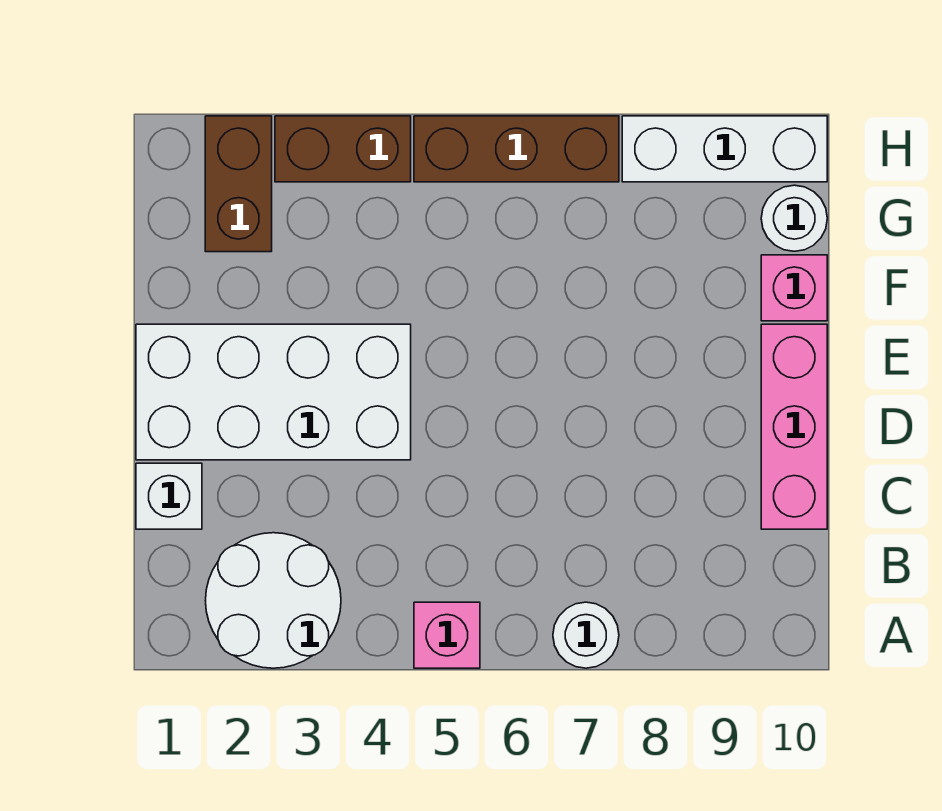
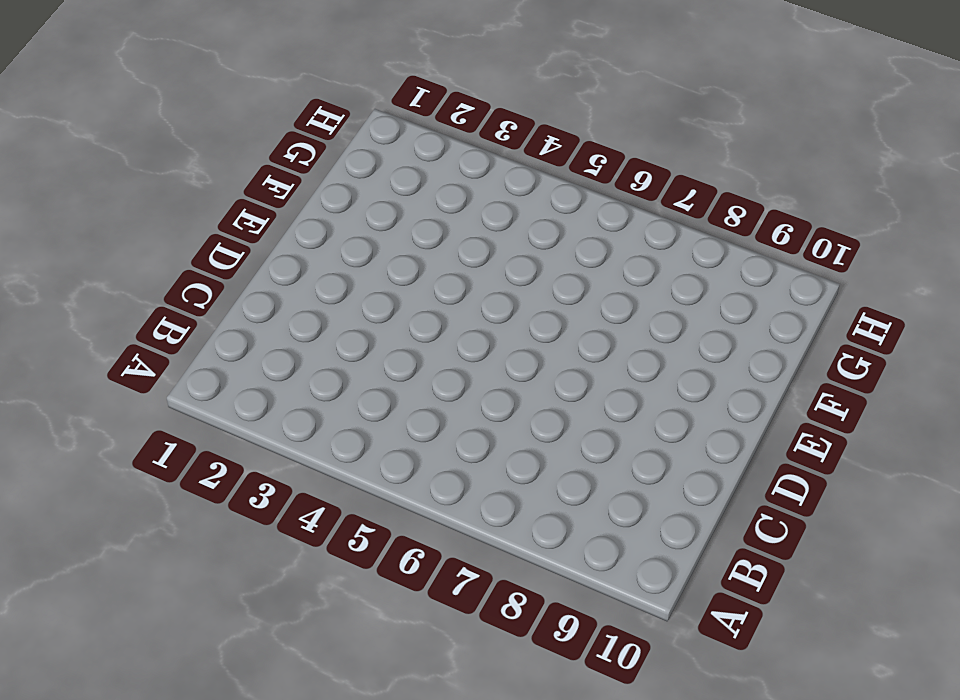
none -> white round brick A2:B3 level 1
none -> pink brick A5 level 1
none -> white round brick A7 level 1

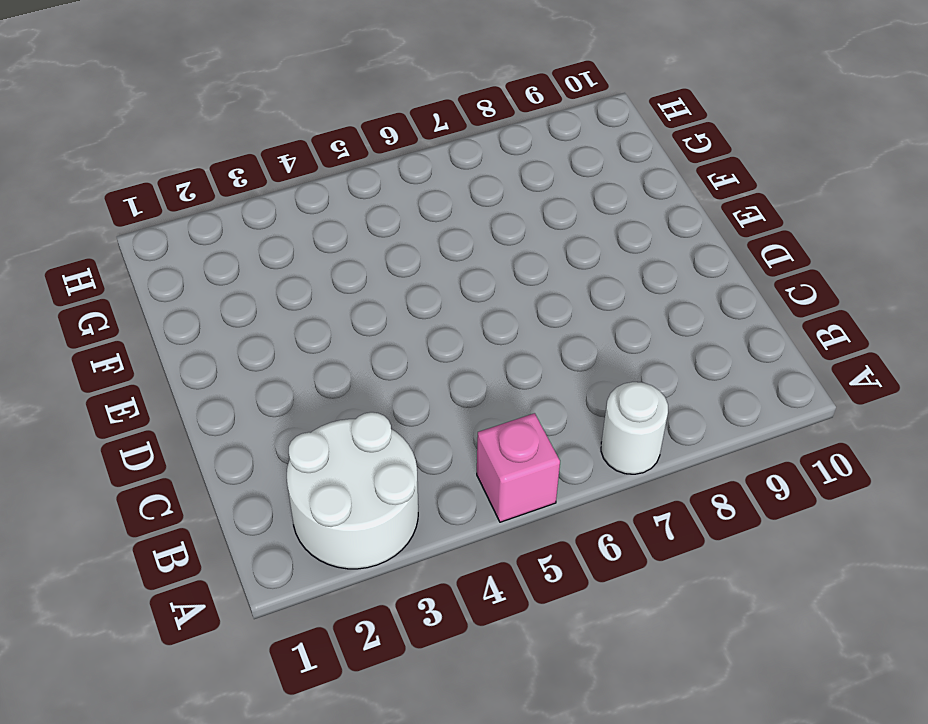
none -> white brick C1 level 1
none -> pink brick C10:E10 level 1
none -> white brick D1:E4 level 1

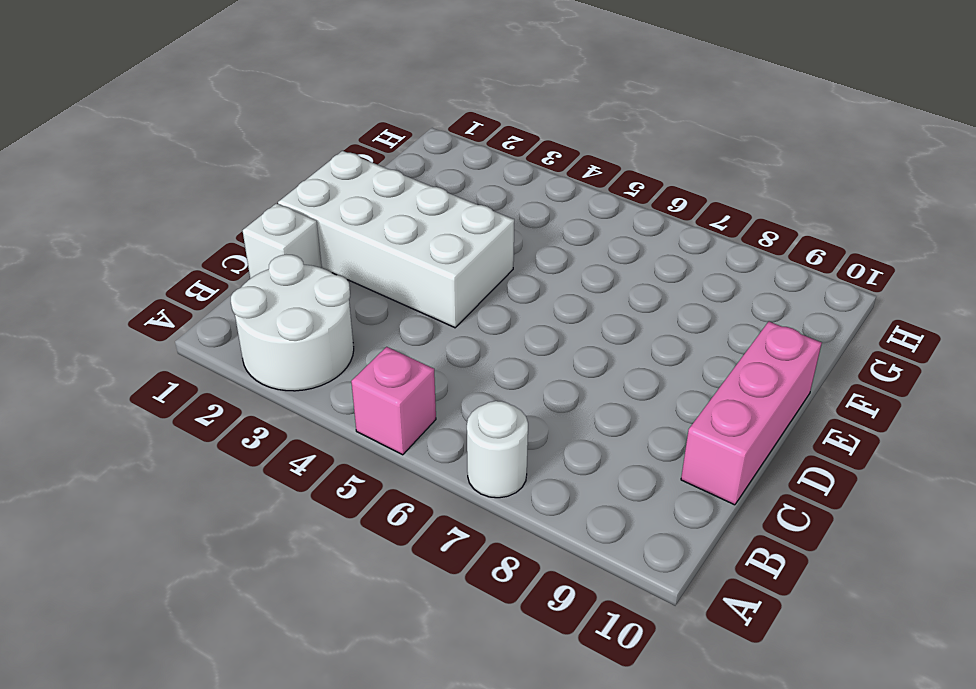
none -> pink brick F10 level 1
none -> brown brick G2:H2 level 1
none -> white round brick G10 level 1

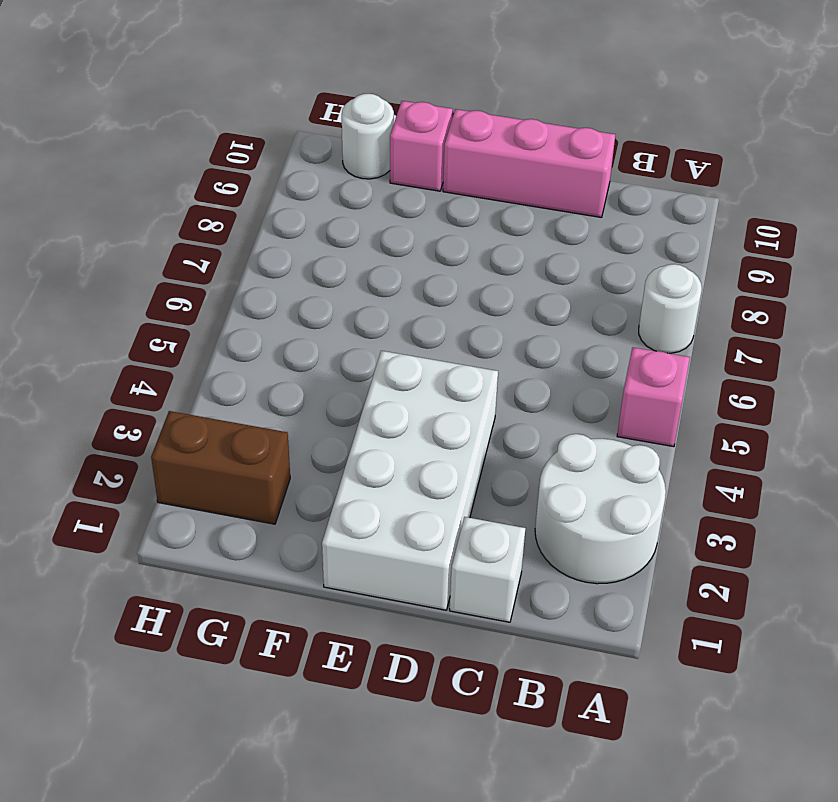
none -> brown brick H3:H4 level 1
none -> brown brick H5:H7 level 1
none -> white brick H8:H10 level 1

